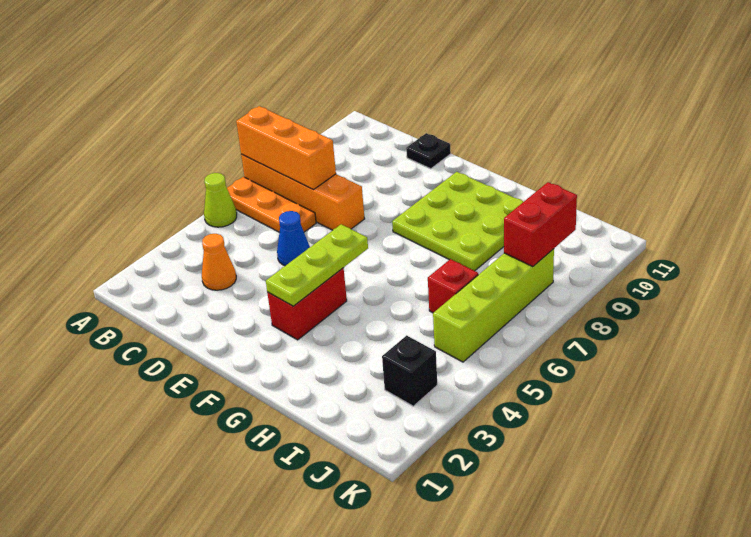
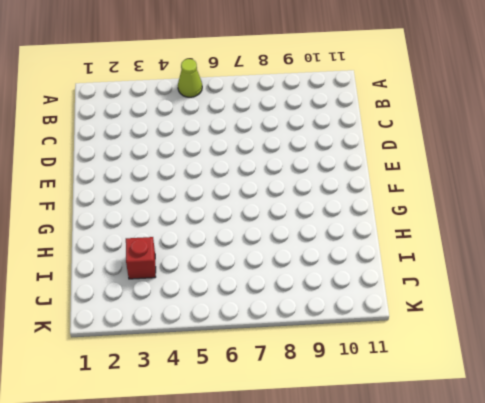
red brick I3 level 1 -> red brick I6 level 1
none -> orange plate A6:C6 level 1
none -> orange brick A7:D7 level 1
none -> orange cone C3 level 1

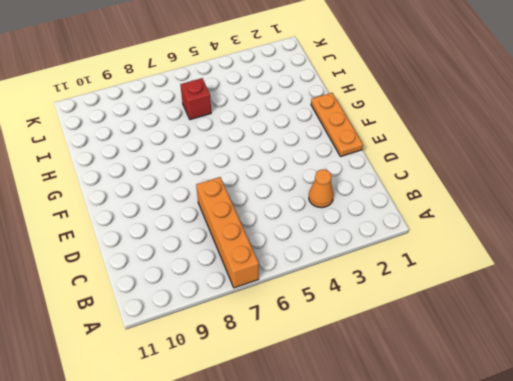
orange plate E1:G1 level 1 -> orange plate A6:C6 level 1
none -> lime cone A5 level 1
none -> blue cone D5 level 1
none -> black plate D11 level 1

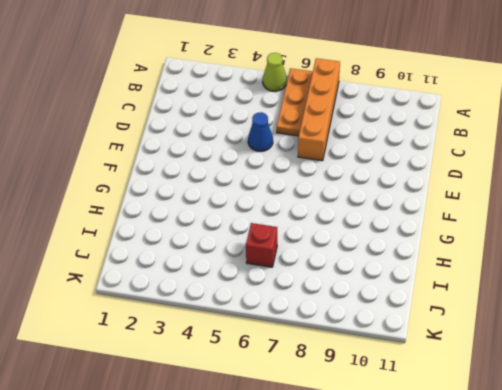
none -> orange cone C3 level 1
none -> black plate D11 level 1
none -> red brick F3:F4 level 1

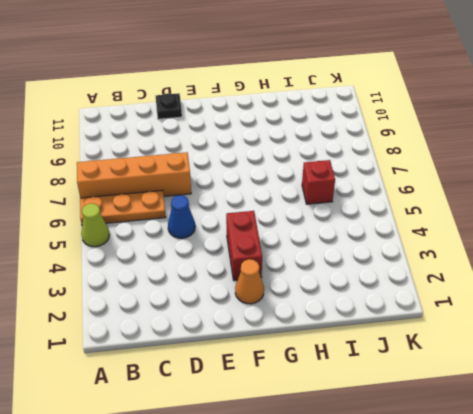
orange cone F2 level 1 -> orange cone C3 level 1
none -> lime plate F8:H10 level 1
none -> black brick J3 level 1
none -> lime brick J5:J8 level 1

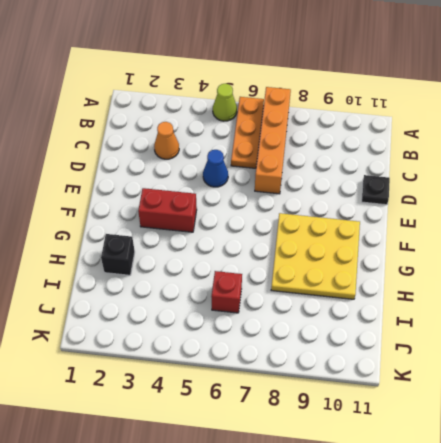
yellow plate F8:H10 level 1 -> lime plate F8:H10 level 1
black brick H2 level 1 -> black brick J3 level 1
none -> lime brick J5:J8 level 1
none -> orange brick A7:C7 level 2
none -> lime plate F3:F5 level 2

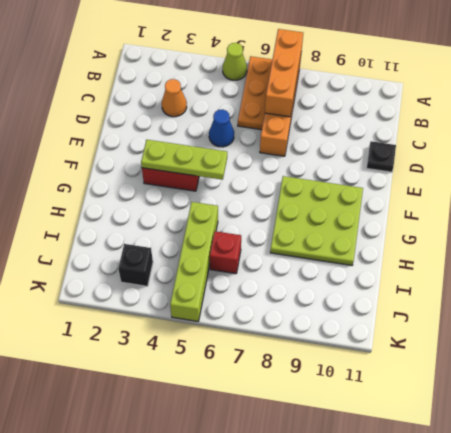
lime brick H5:K5 level 1 -> lime brick J5:J8 level 1
none -> red brick J8:J9 level 2

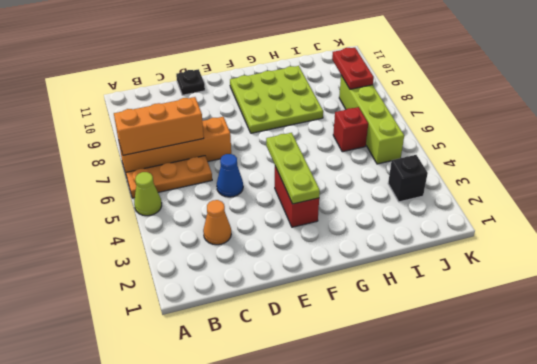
red plate J8:J9 level 2 -> red brick J8:J9 level 2

